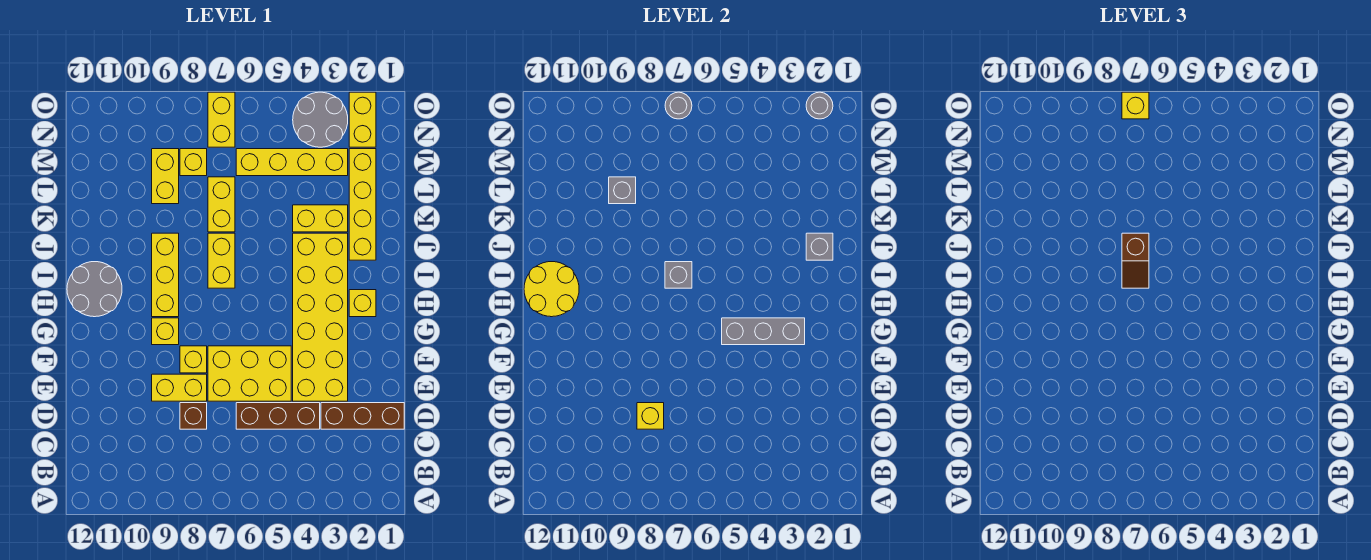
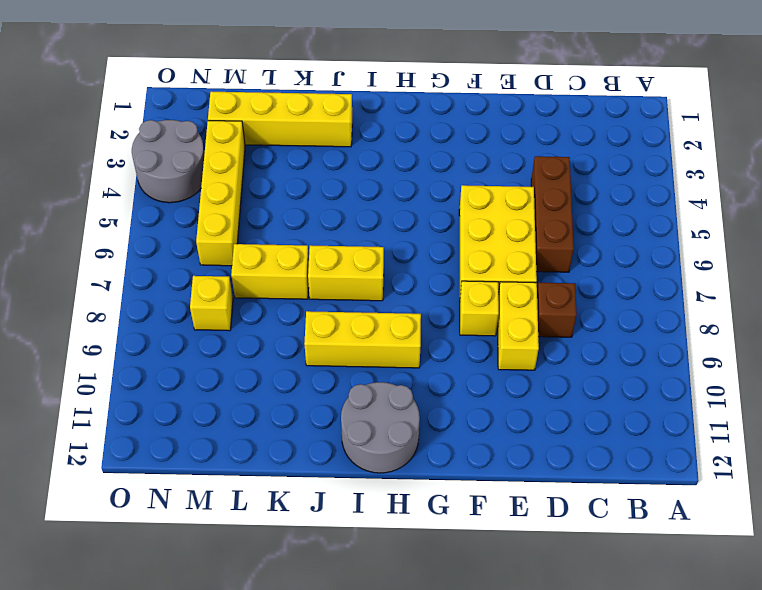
none -> brown brick D1:D3 level 1
none -> yellow brick E3:J4 level 1
none -> yellow brick G9 level 1
none -> yellow brick H2 level 1

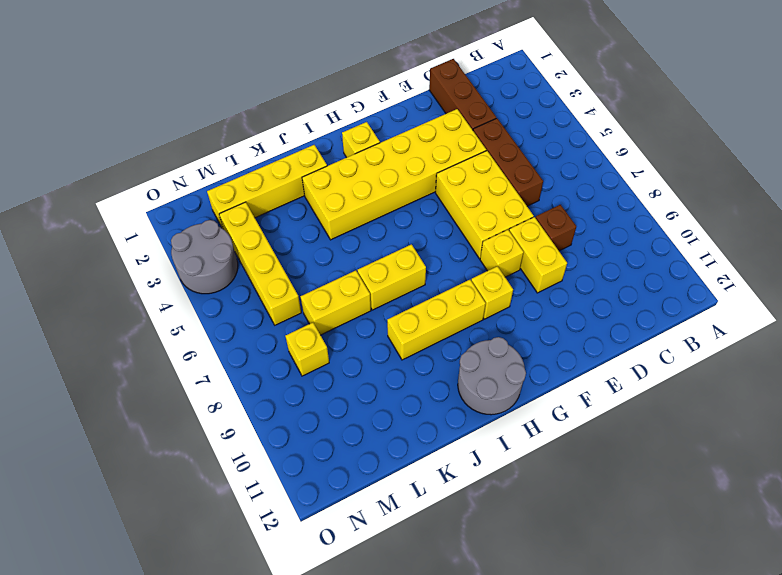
none -> yellow brick K3:K4 level 1
none -> yellow brick L9:M9 level 1
none -> yellow brick N2:O2 level 1
none -> yellow brick N7:O7 level 1

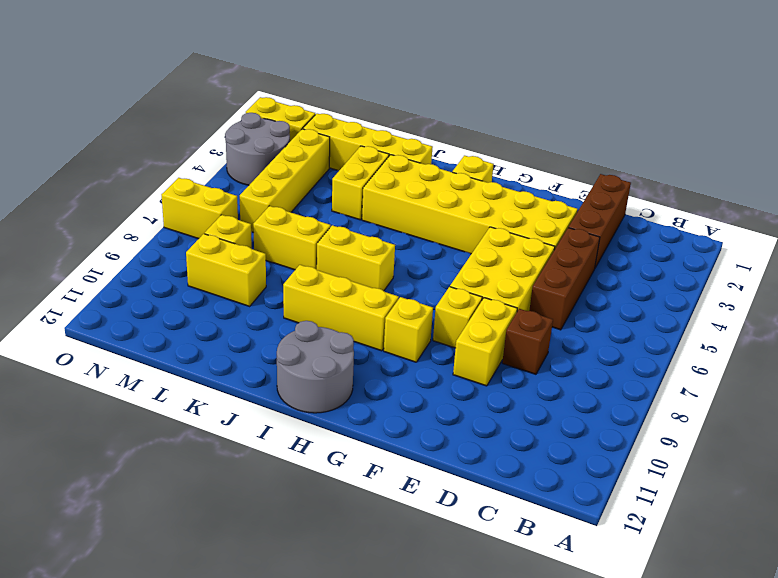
none -> yellow brick D8 level 2
none -> grey brick G3:G5 level 2
none -> yellow round brick H11:I12 level 2
none -> grey brick I7 level 2

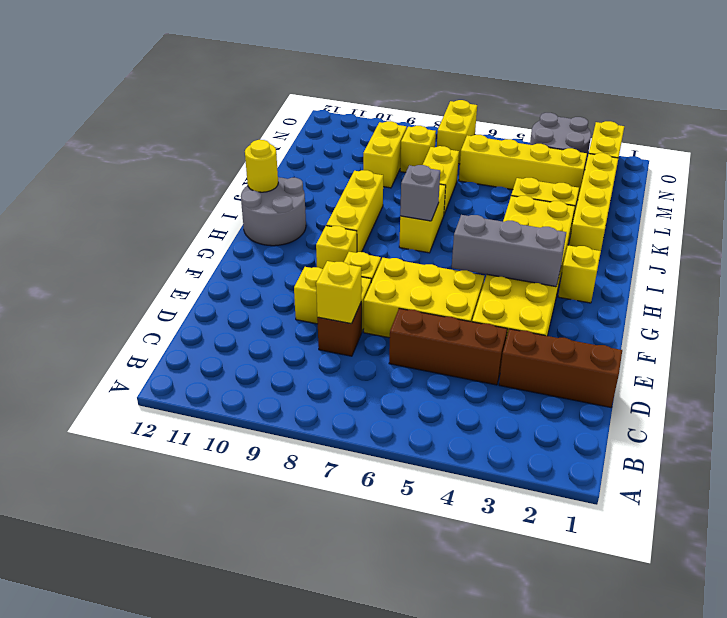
yellow round brick I12 level 2 -> yellow round brick H11:I12 level 2
none -> grey brick J2 level 2
none -> grey brick L9 level 2
none -> grey round brick O2 level 2
none -> grey round brick O7 level 2

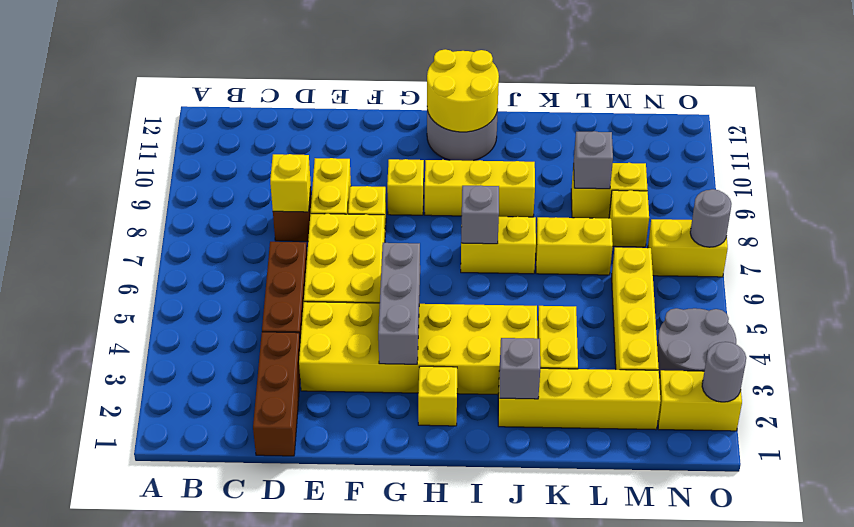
none -> brown slope I7:J7 level 3 top J
none -> yellow brick O7 level 3

